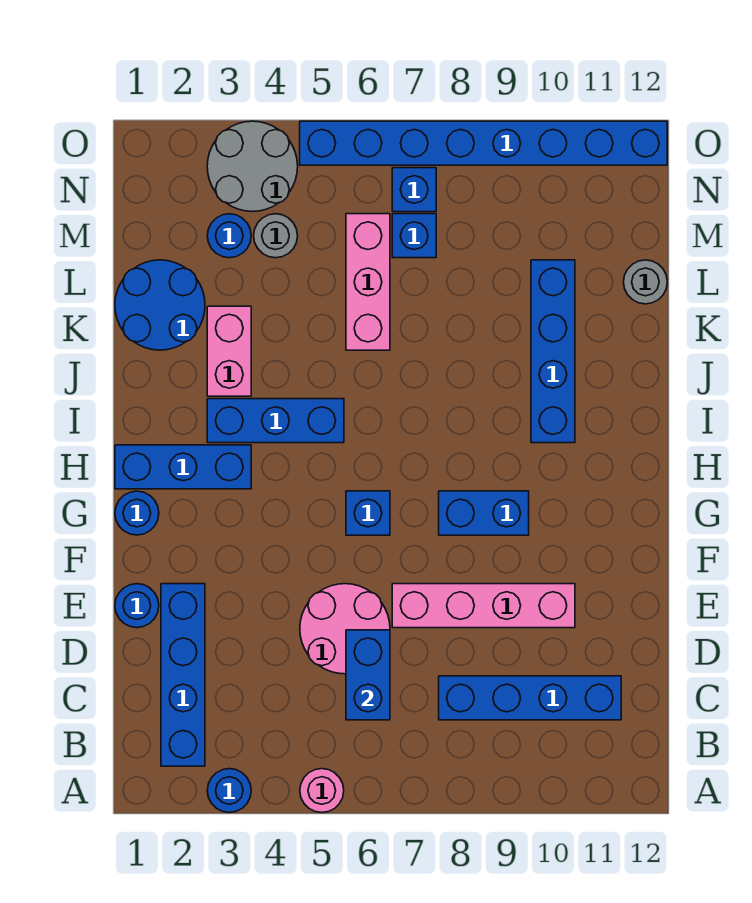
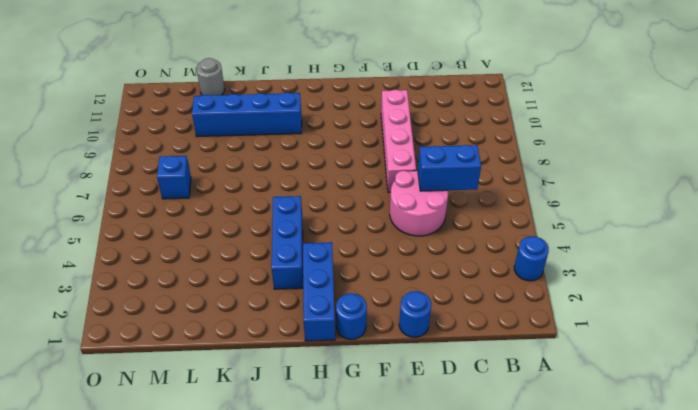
none -> pink round brick A5 level 1
none -> blue brick B2:E2 level 1
none -> blue brick C8:C11 level 1

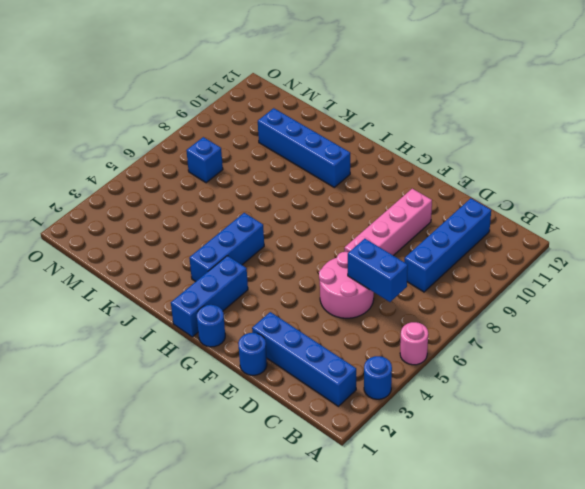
none -> blue brick G6 level 1
none -> blue brick G8:G9 level 1
none -> pink brick J3:K3 level 1

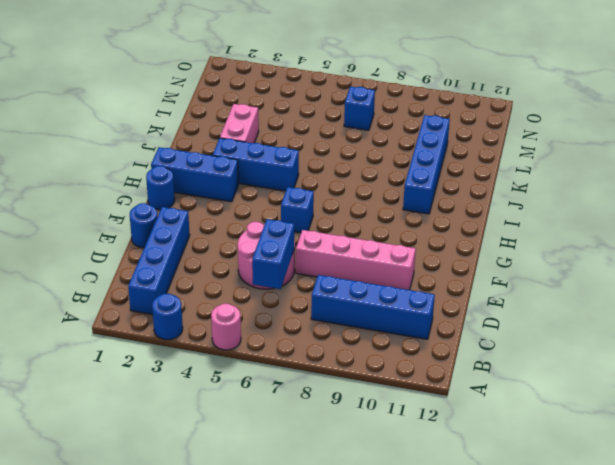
none -> blue brick G8:G9 level 1
none -> blue round brick K1:L2 level 1
none -> pink brick K6:M6 level 1

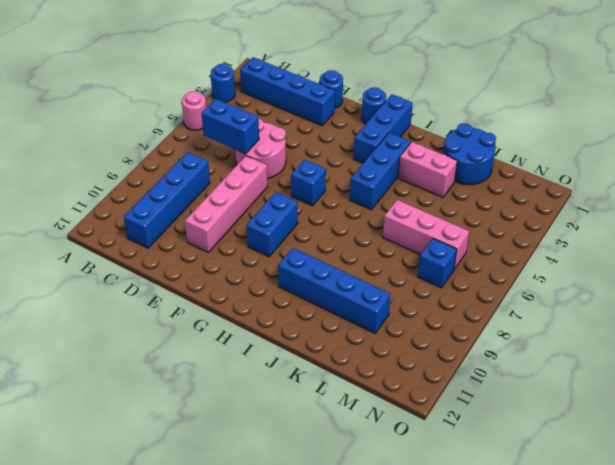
none -> grey round brick L12 level 1
none -> blue round brick M3 level 1
none -> grey round brick M4 level 1

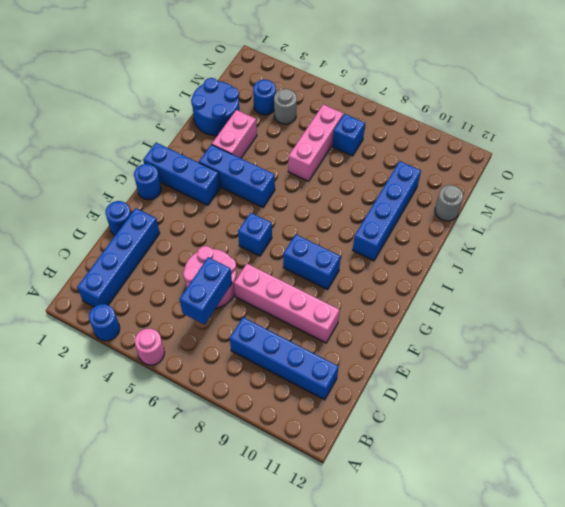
none -> grey round brick N3:O4 level 1
none -> blue brick N7 level 1
none -> blue brick O5:O12 level 1

